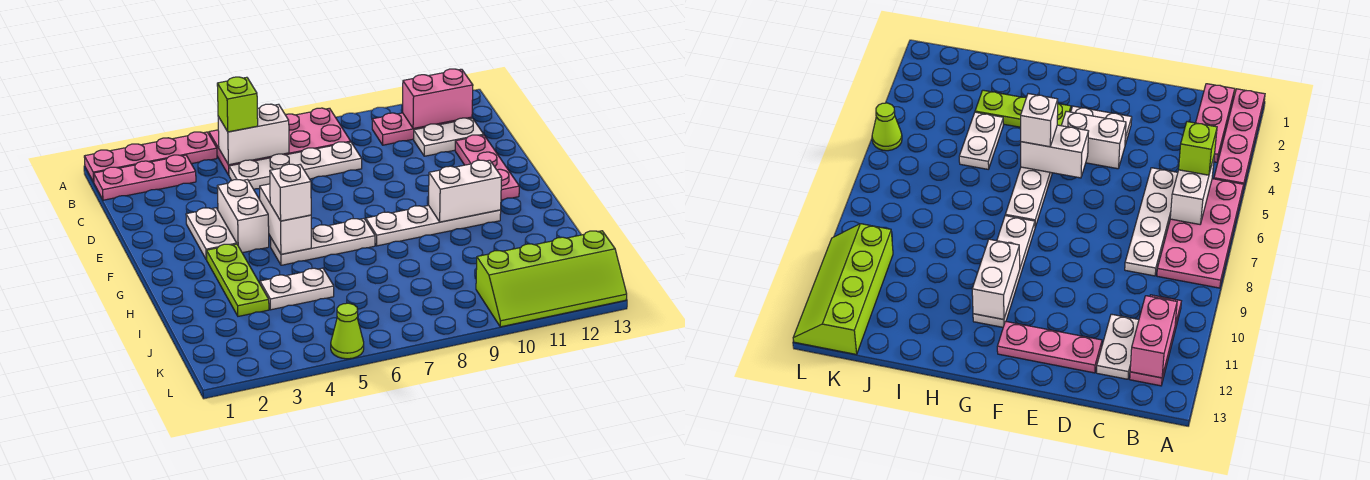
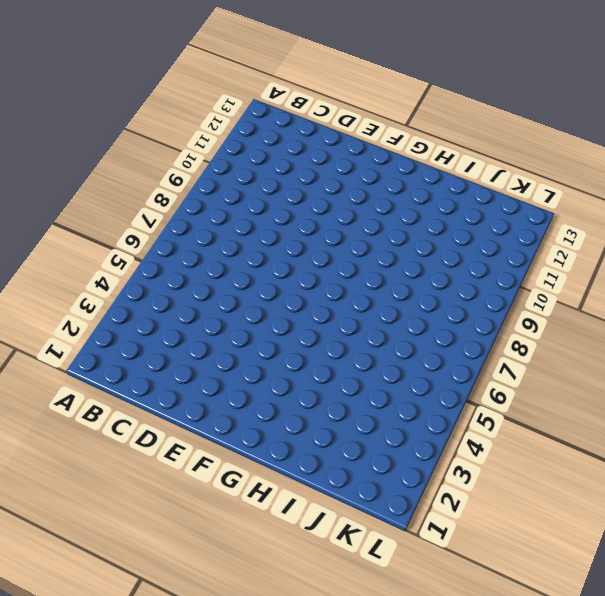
none -> pink plate A1:A4 level 1
none -> pink plate A5:B8 level 1
none -> pink plate B1:B3 level 1

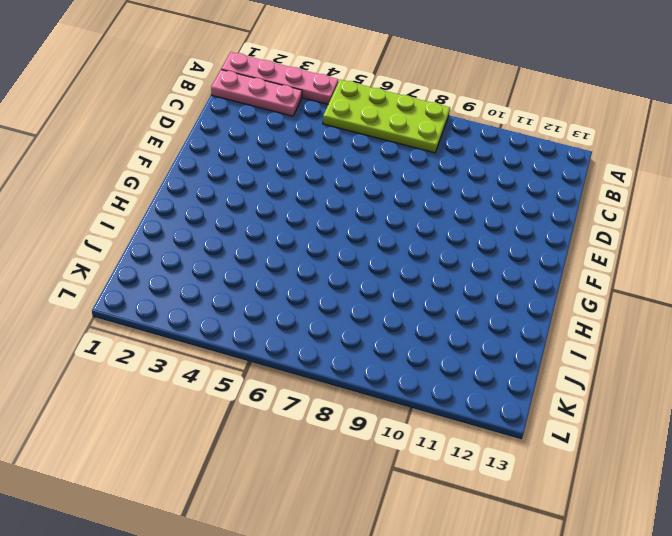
lime plate A5:B8 level 1 -> pink plate A5:B8 level 1
none -> pink plate B10:B12 level 1
none -> white plate C5:C8 level 1
none -> white plate C11:C12 level 1

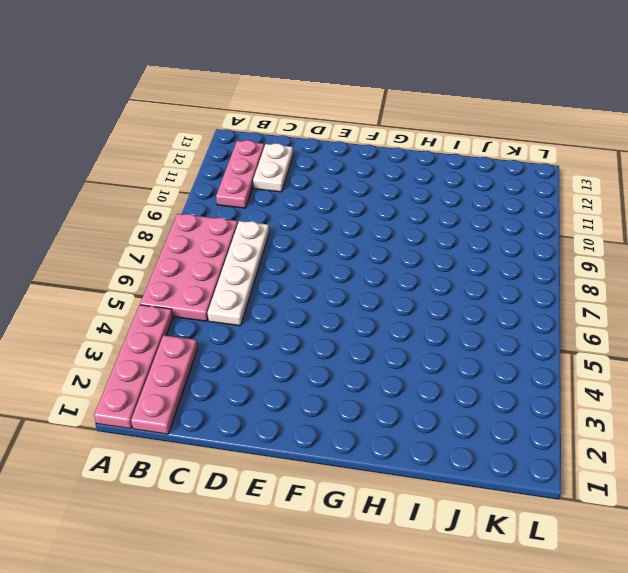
none -> pink plate D12:F12 level 1
none -> white plate E3:F3 level 1
none -> white brick E4:F4 level 1

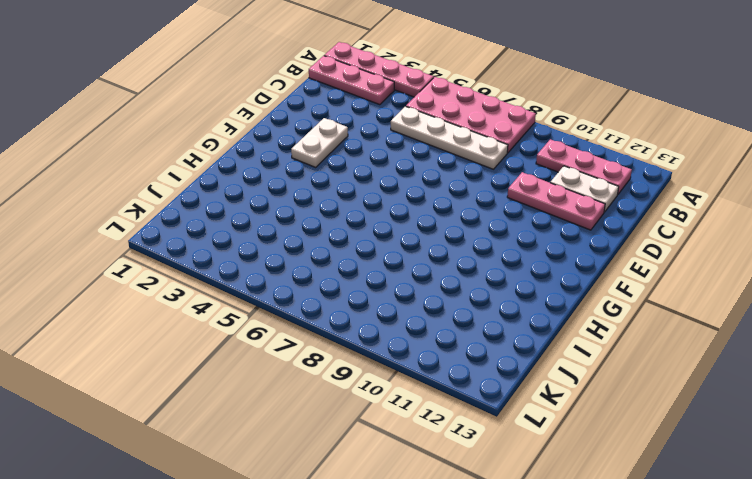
pink plate D10:D12 level 1 -> pink plate D12:F12 level 1
none -> white brick E4:F4 level 1
none -> lime plate G3:I3 level 1
none -> white plate G5:G7 level 1

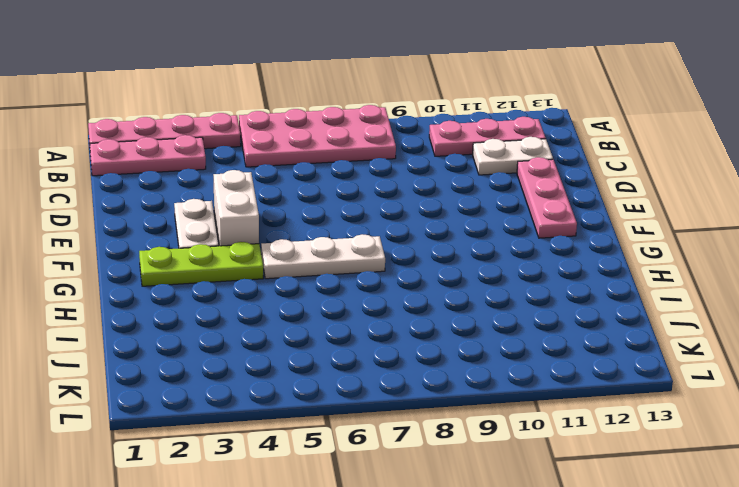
lime plate G2:G4 level 1 -> lime plate G3:I3 level 1
none -> white plate C5:C8 level 1
none -> white plate G8:G11 level 1
none -> white plate I4:I5 level 1

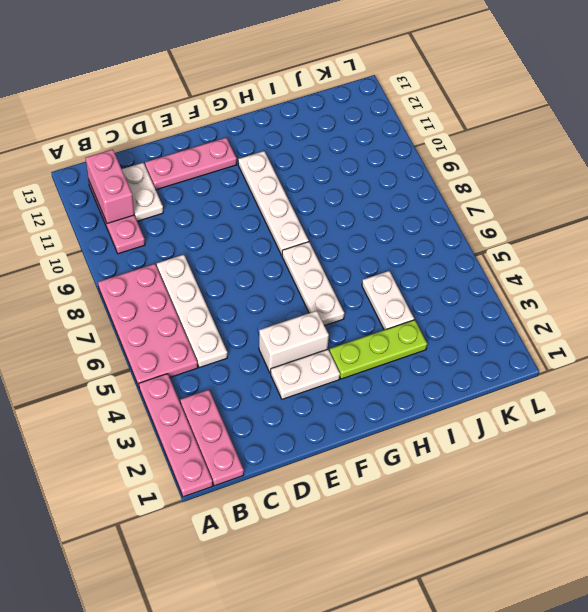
none -> lime slope K10:L13 level 1 top K
none -> lime cone L5 level 1
none -> white brick B5:B6 level 2

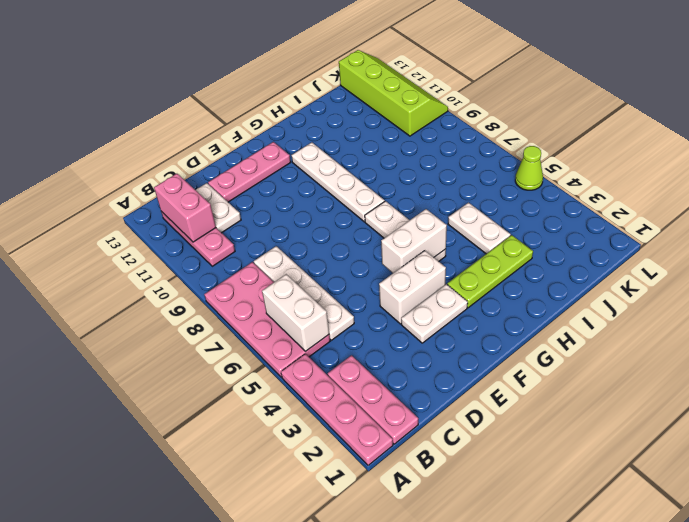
none -> white brick G10:G11 level 2
none -> lime brick B5 level 3
none -> white brick G5 level 3

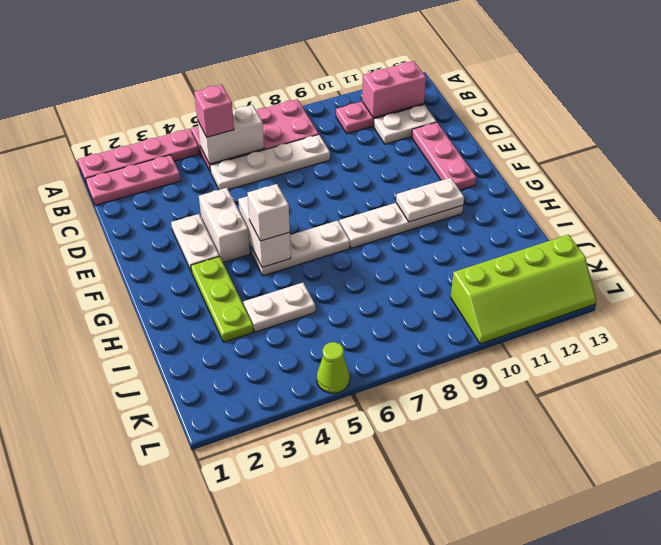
pink brick B5 level 3 -> lime brick B5 level 3
white plate G10:G11 level 2 -> white brick G10:G11 level 2

